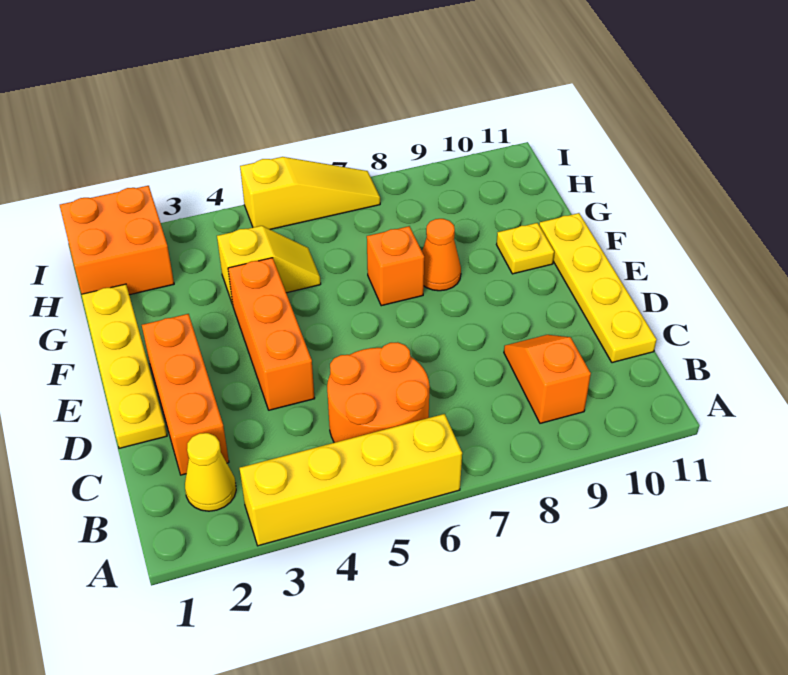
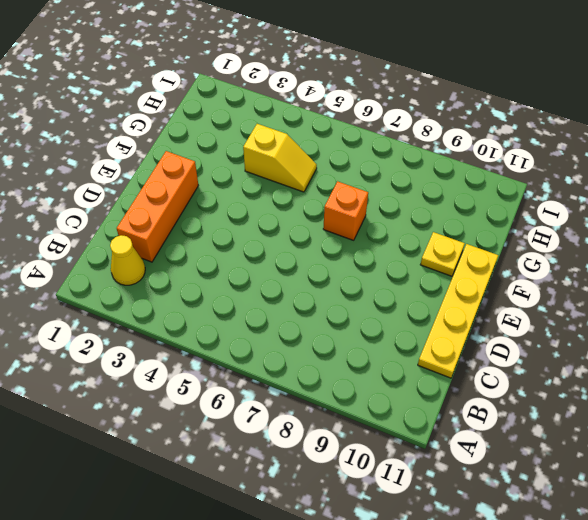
none -> yellow brick A3:A6 level 1
none -> orange round brick B5:C6 level 1
none -> orange slope B9:C9 level 1 top B

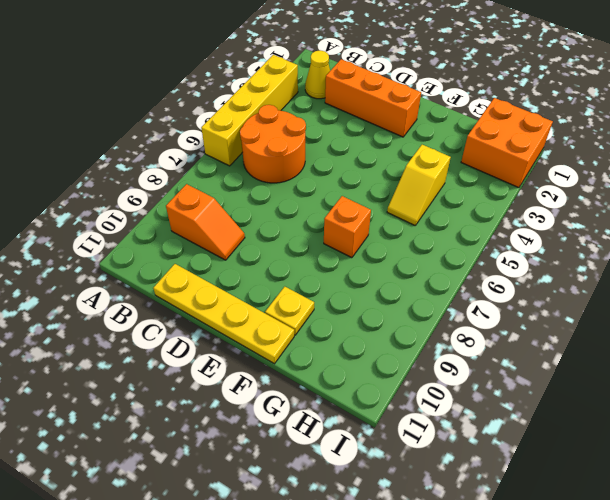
none -> yellow plate D1:G1 level 1
none -> orange brick D4:F4 level 1
none -> orange cone F8 level 1

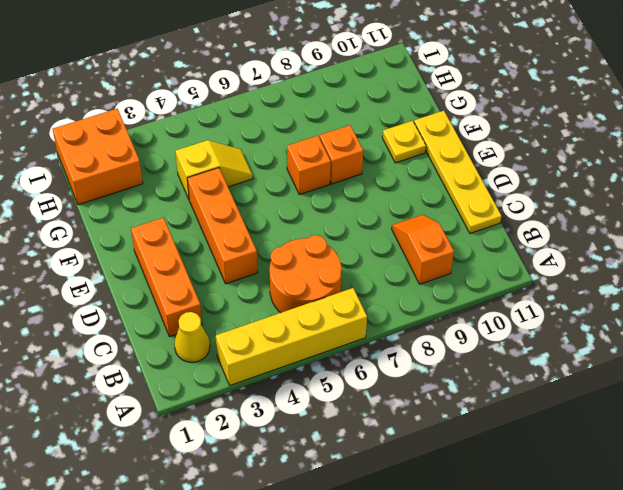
orange brick F8 level 1 -> orange cone F8 level 1
none -> yellow plate D1:G1 level 1
none -> yellow slope I5:I7 level 1 top 5

